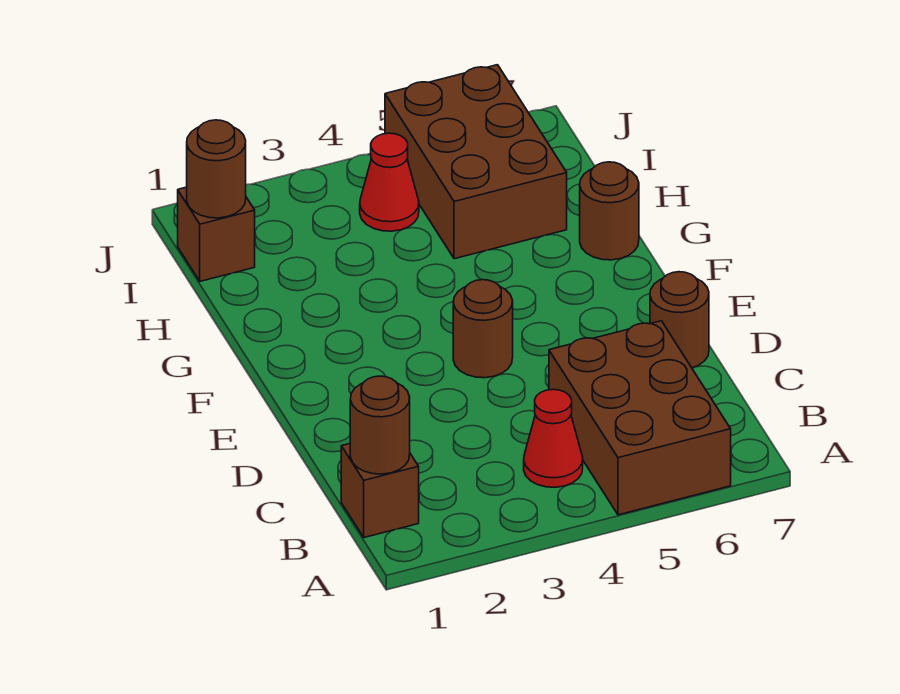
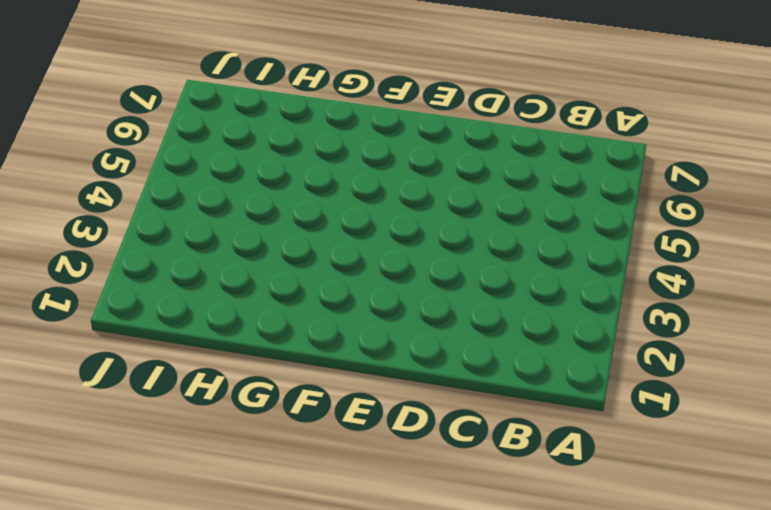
none -> brown brick A5:C6 level 1
none -> brown brick B1 level 1

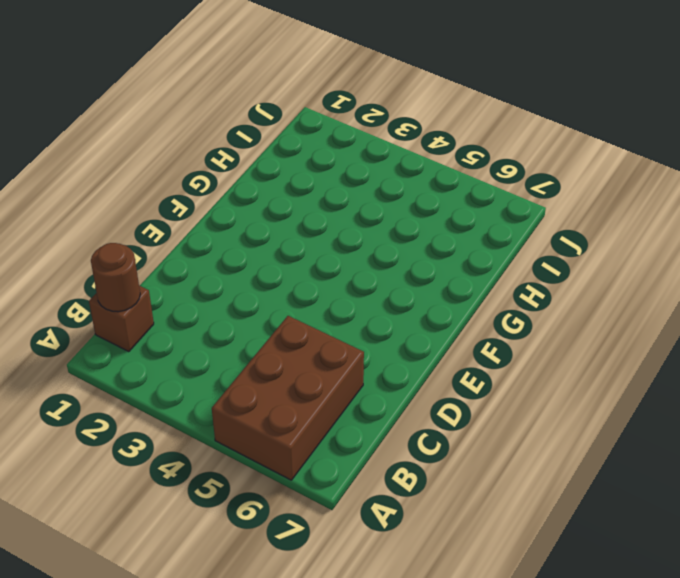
none -> red cone B4 level 1
none -> brown round brick D7 level 1

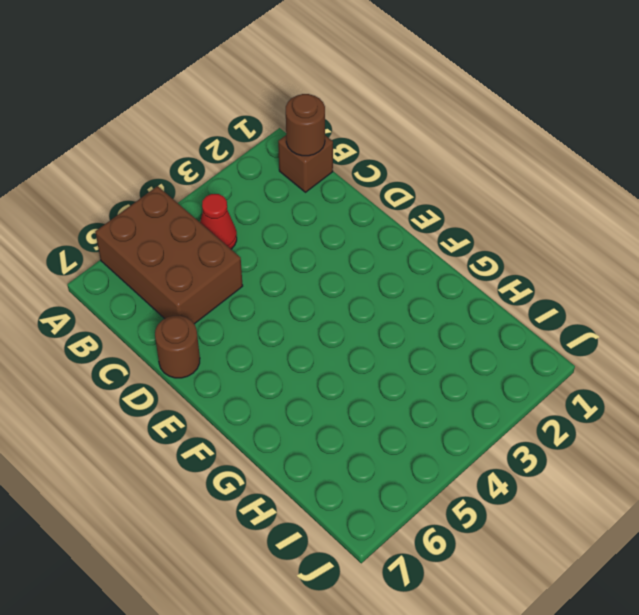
none -> brown round brick E4 level 1
none -> brown round brick G7 level 1

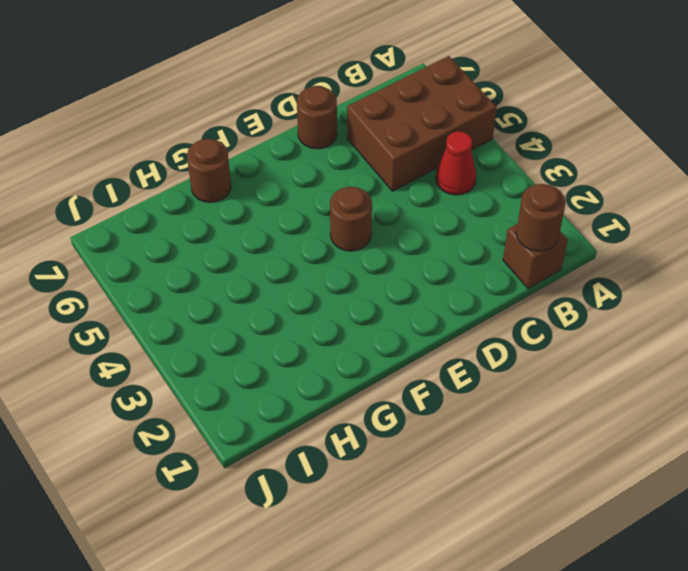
none -> brown brick H5:J6 level 1
none -> brown brick I1 level 1

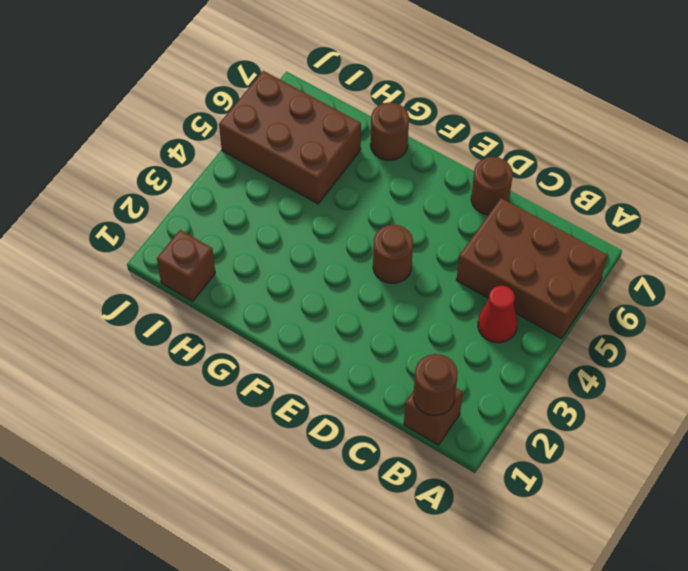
none -> red cone I4 level 1
none -> brown round brick I1 level 2

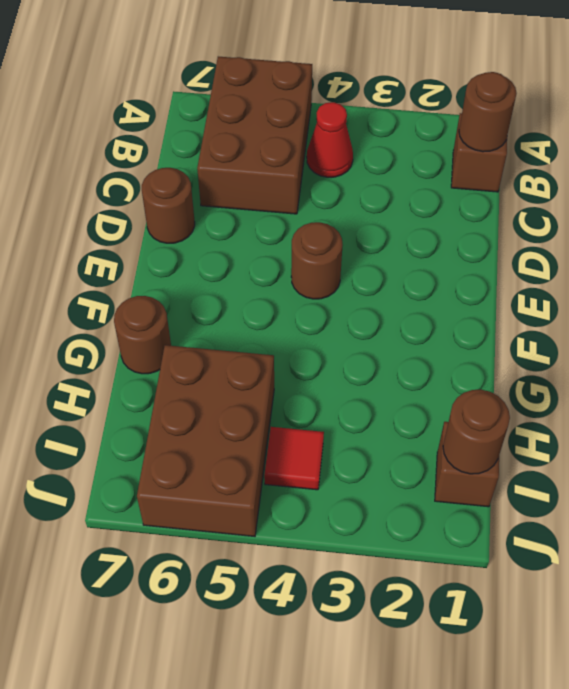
red tile I4 level 1 -> red cone I4 level 1

